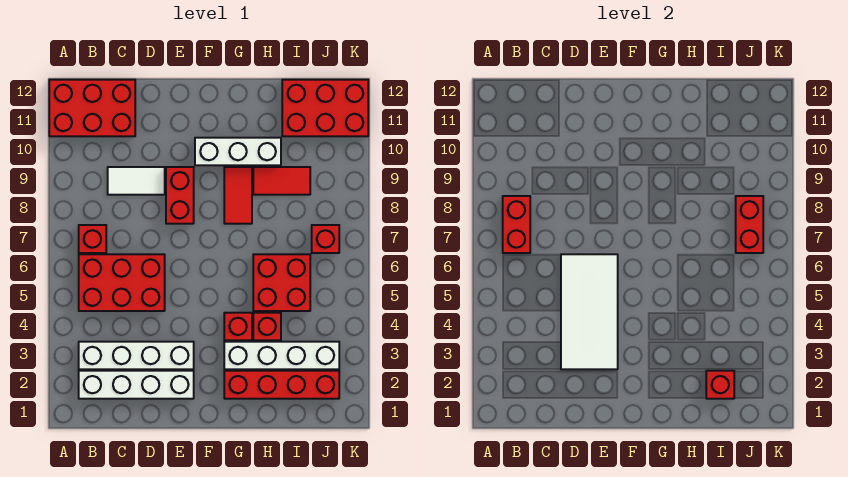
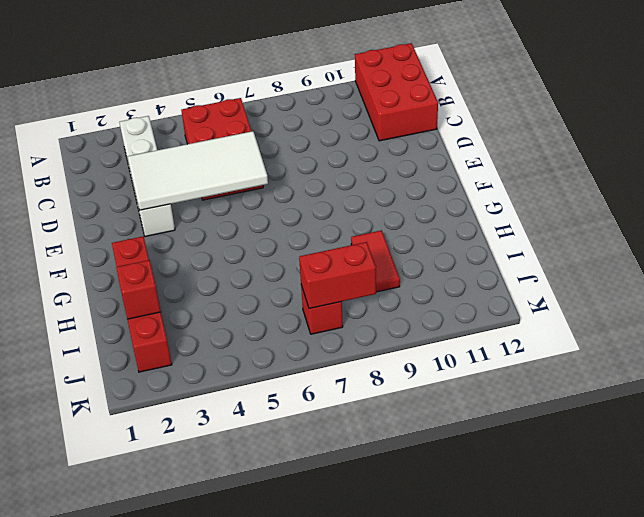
none -> white brick B2:E2 level 1
none -> red brick B7 level 1
none -> white tile C9:D9 level 1

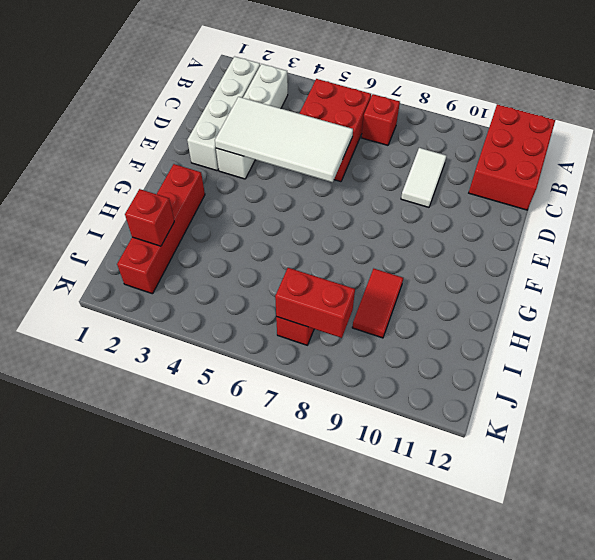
none -> red brick E8:E9 level 1
none -> white brick F10:H10 level 1
none -> white brick G3:J3 level 1

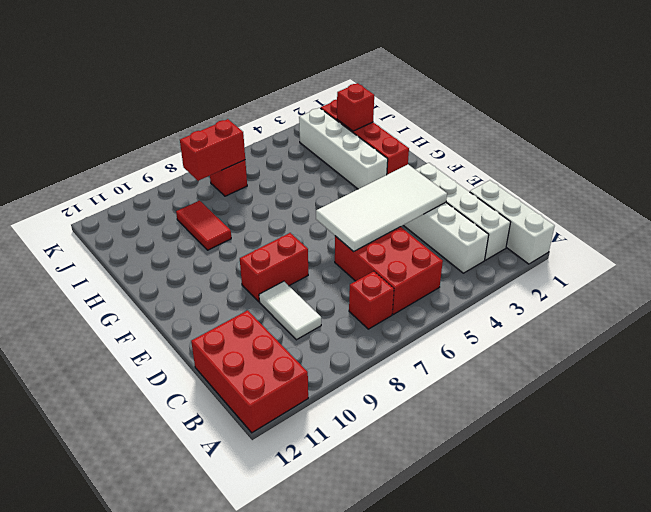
white brick A1:C1 level 1 -> white brick F10:H10 level 1
none -> red brick G4 level 1
none -> red tile G8:G9 level 1
none -> red brick H4 level 1

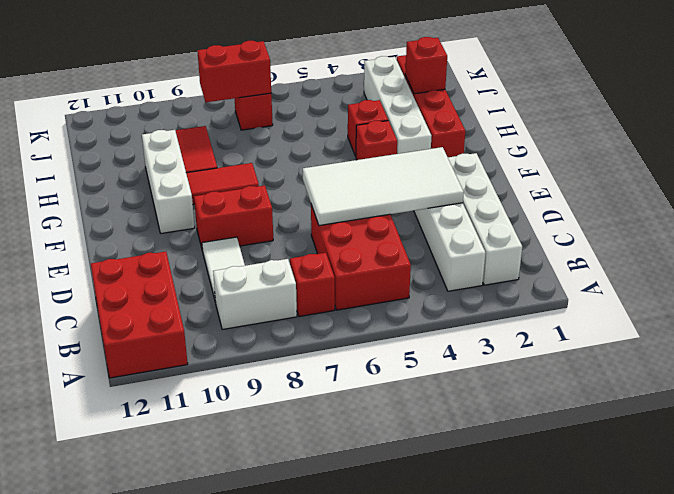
white brick B8:B9 level 1 -> none
none -> red brick H5:I6 level 1
none -> red brick I11:K12 level 1
none -> red brick B7:B8 level 2

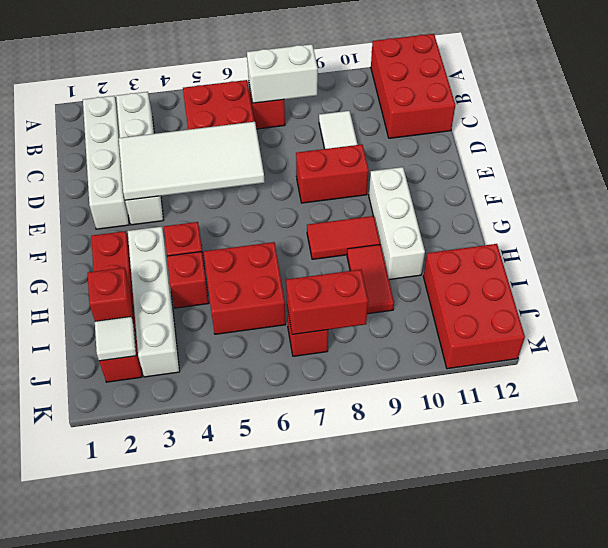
white brick B7:B8 level 2 -> red brick B7:B8 level 2
white tile J2 level 2 -> none

